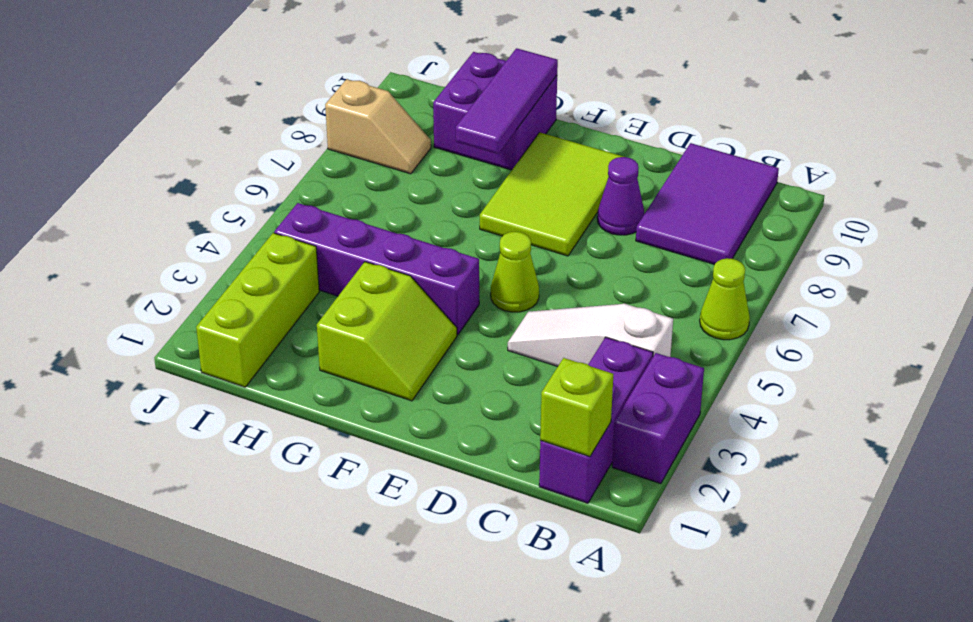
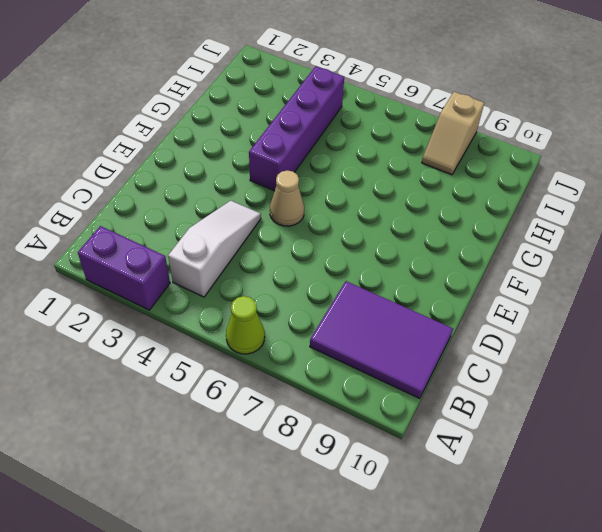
tan cone E5 level 1 -> lime cone E5 level 1
none -> purple brick B1:B3 level 1
none -> purple cone D8 level 1
none -> lime tile E7:F9 level 1

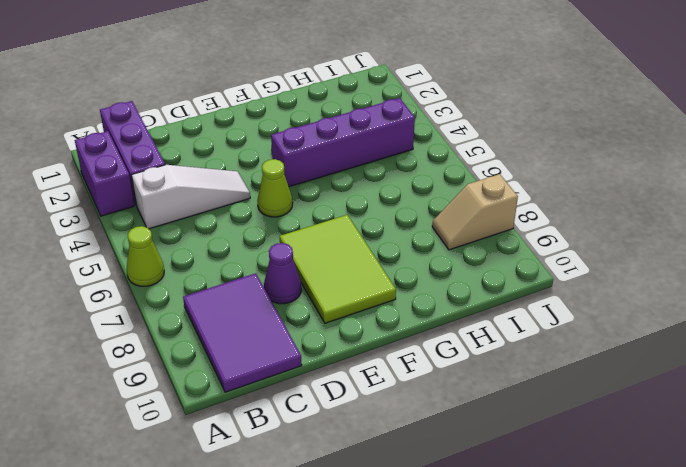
none -> lime slope F2:G3 level 1 top G
none -> purple brick G9:H10 level 1
none -> lime brick I1:I3 level 1

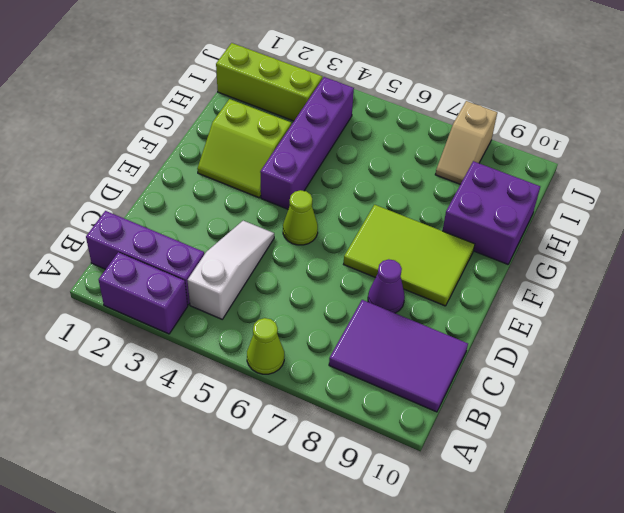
none -> lime brick B1 level 2
none -> purple tile G8:G10 level 2

